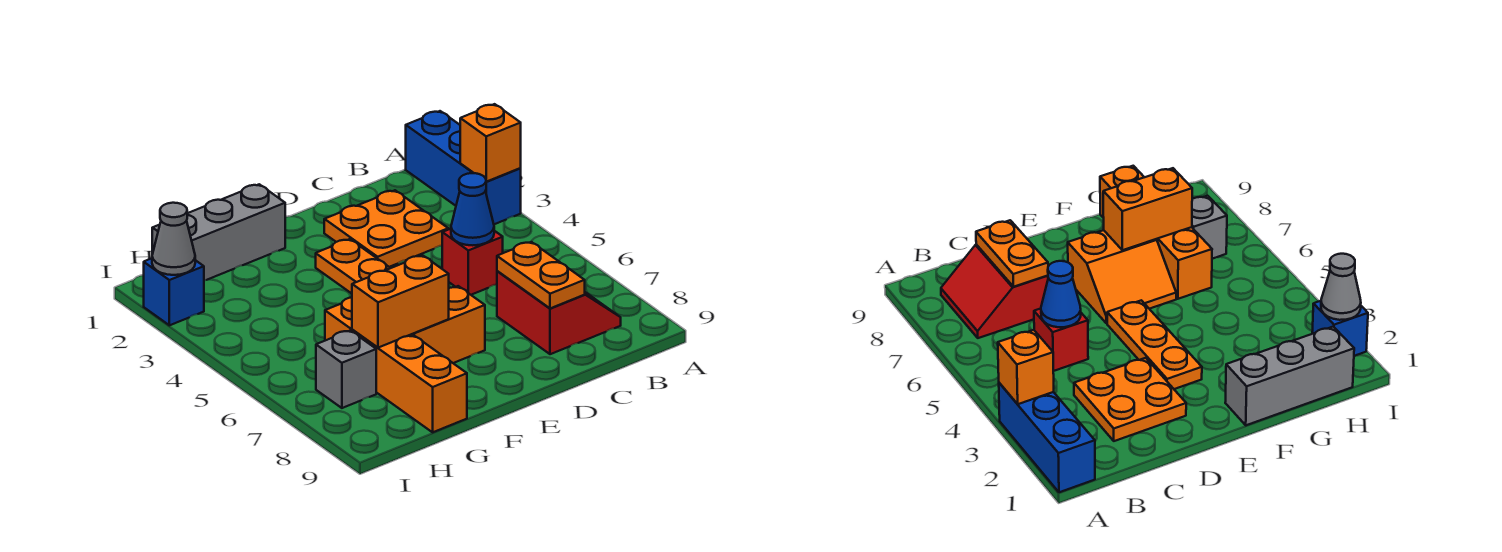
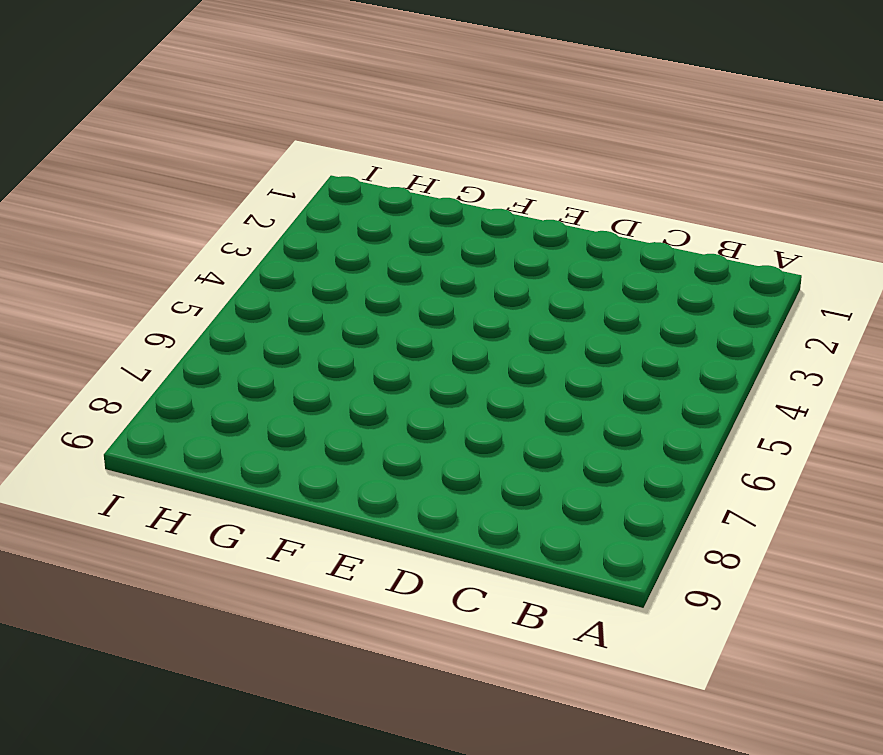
none -> blue brick A1:A3 level 1
none -> red slope B7:C8 level 1 top C
none -> orange plate C2:D3 level 1

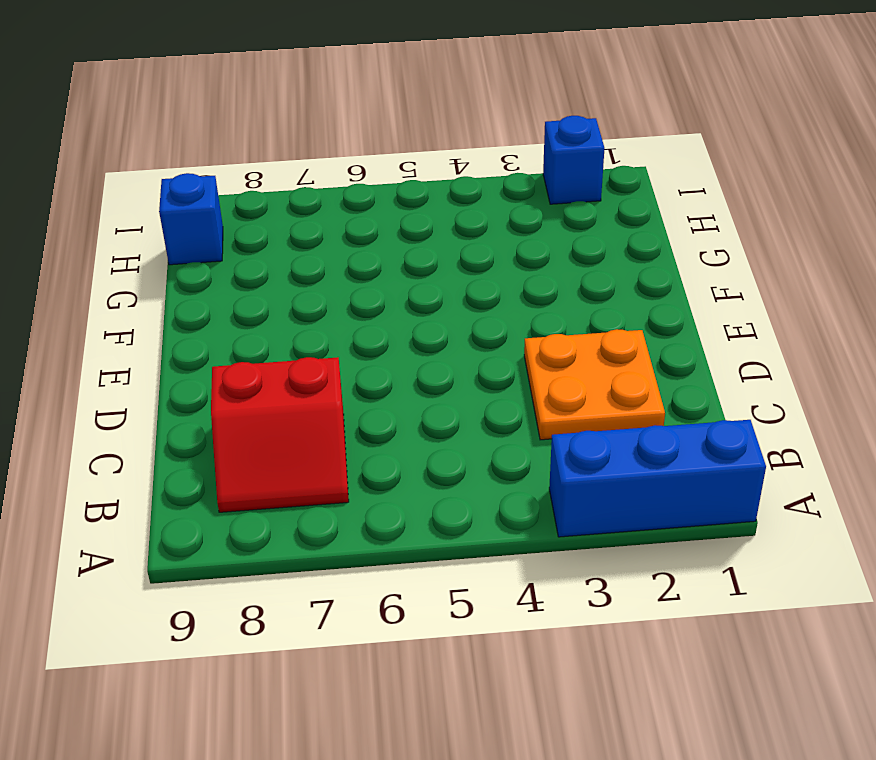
blue brick H9 level 1 -> none
none -> red brick C5 level 1
none -> orange plate E3:E5 level 1
none -> orange slope E6:F7 level 1 top 7

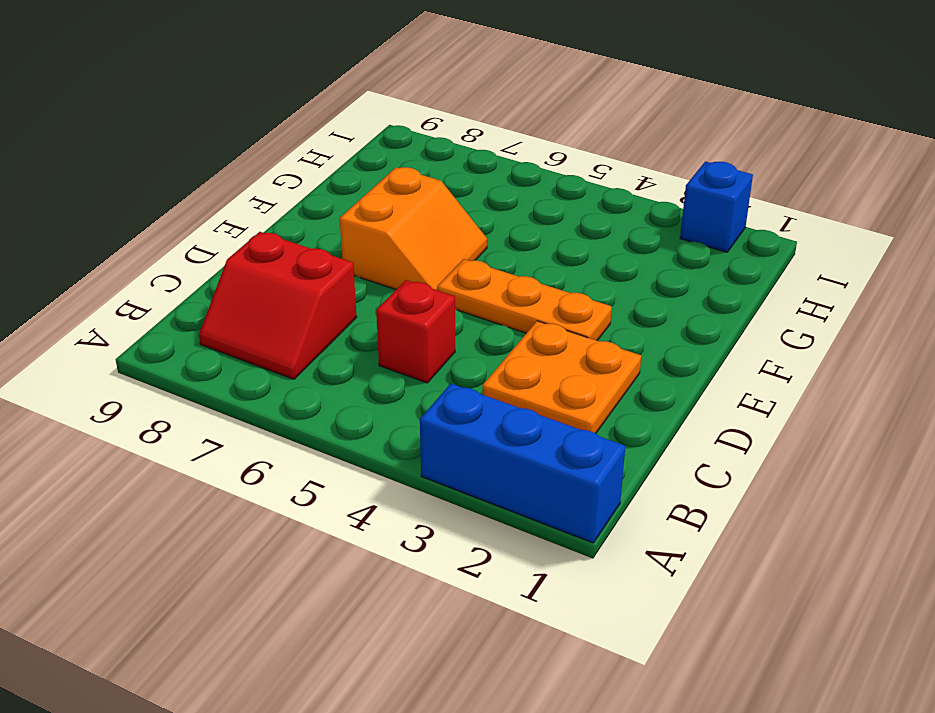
none -> grey brick F1:H1 level 1
none -> orange brick G6:G9 level 1
none -> grey brick H7 level 1

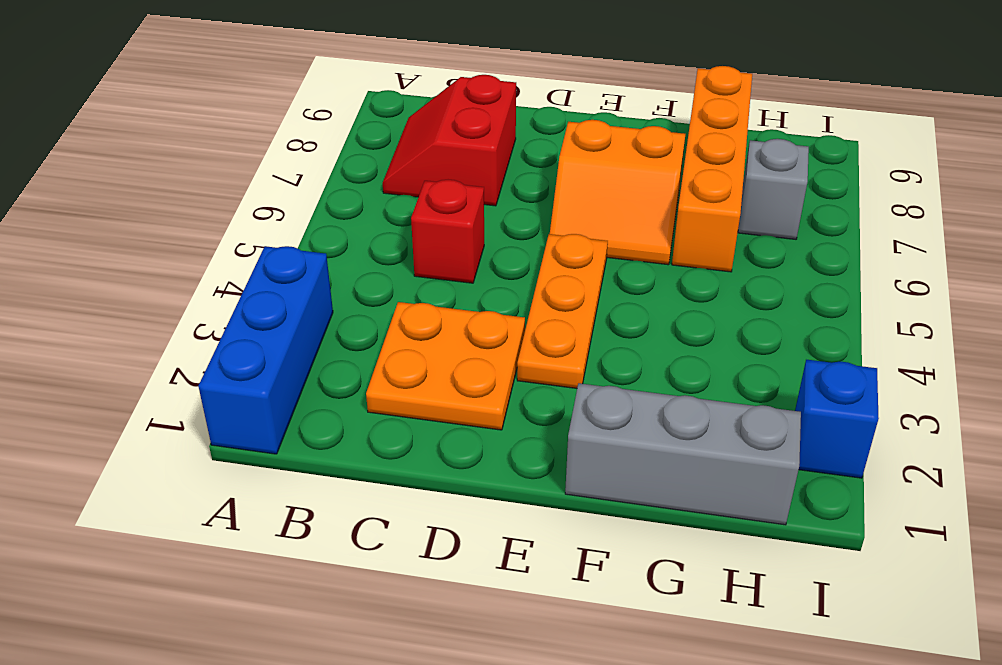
none -> orange brick A3 level 2
none -> blue cone C5 level 2
none -> orange plate C7:C8 level 2

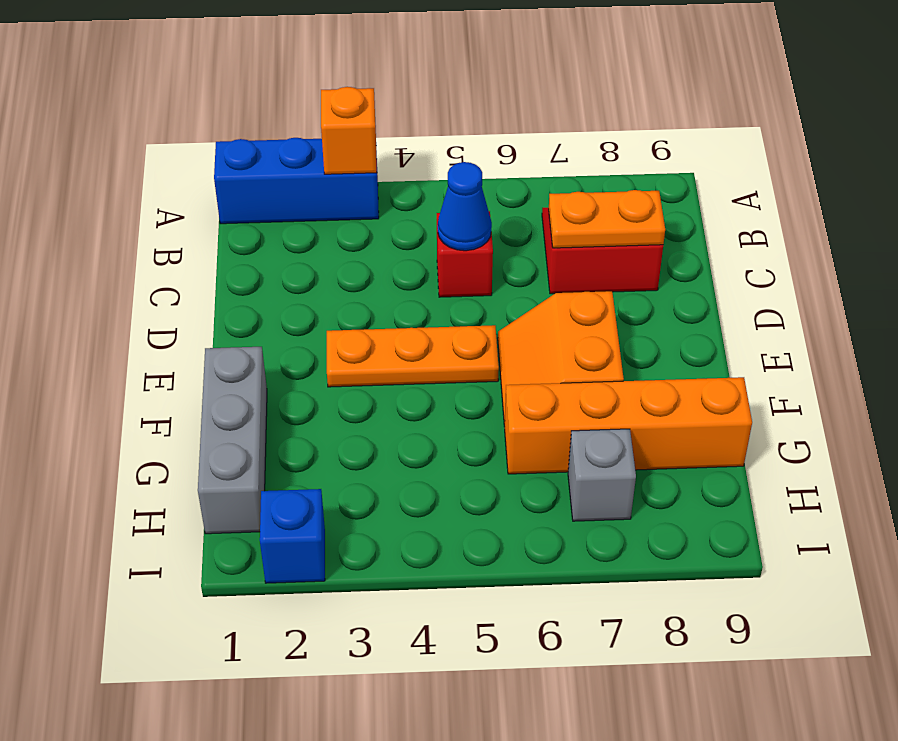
none -> orange plate C2:D3 level 1
none -> orange brick F7:G7 level 2
none -> grey cone I2 level 2

